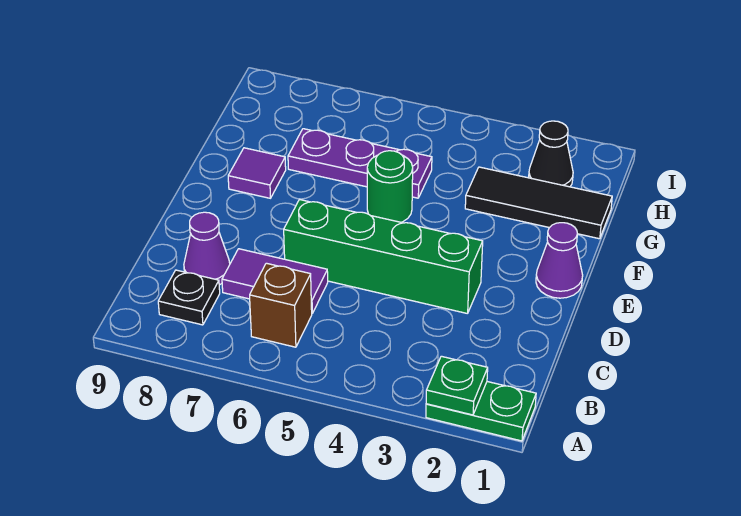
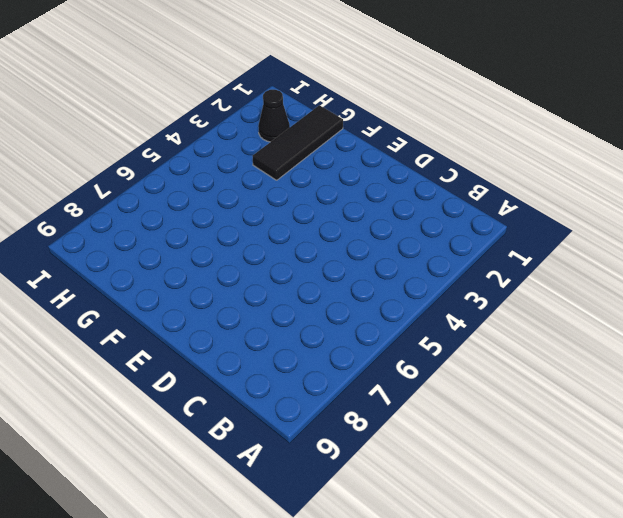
none -> green plate A1:A2 level 1
none -> brown brick B6 level 1
none -> black plate B8 level 1

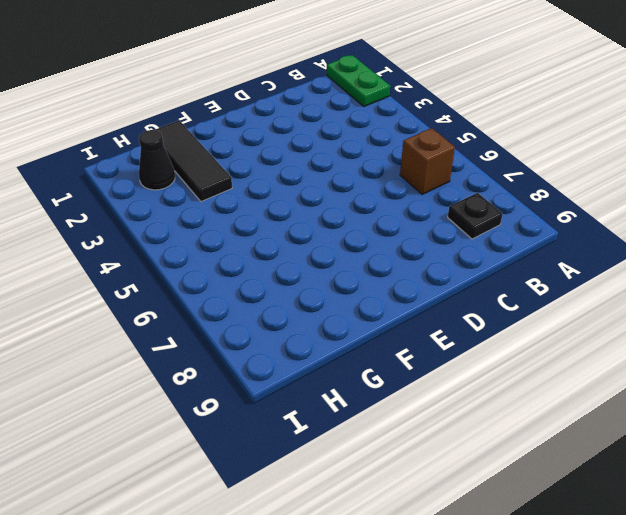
none -> purple tile C6:C7 level 1
none -> purple cone C8 level 1
none -> green brick D3:D6 level 1

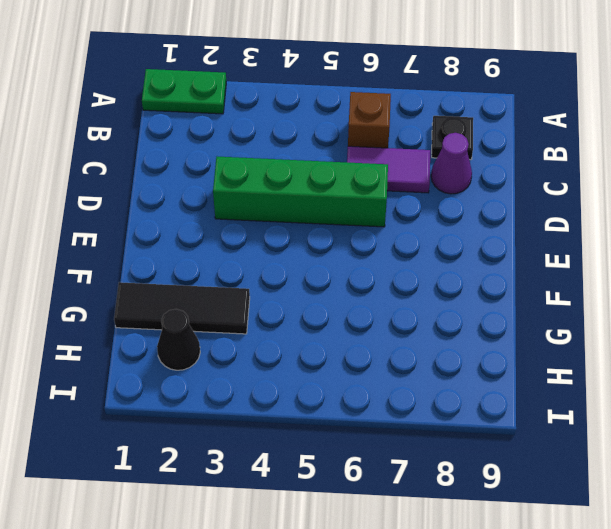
none -> purple cone E1 level 1
none -> green round brick F5 level 1
none -> purple tile F8 level 1

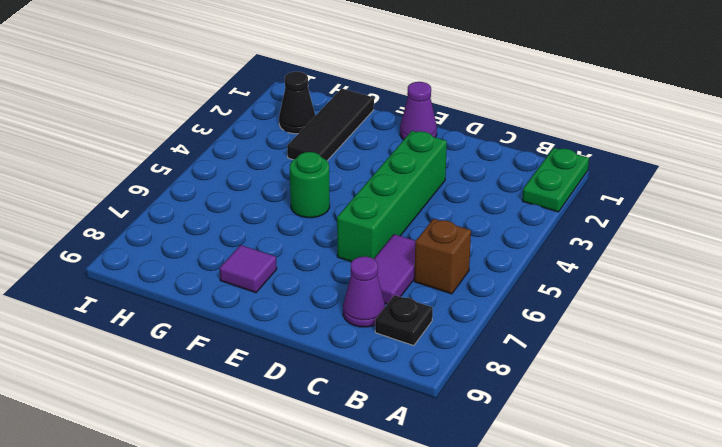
none -> purple plate G5:G7 level 1
none -> green plate A2 level 2

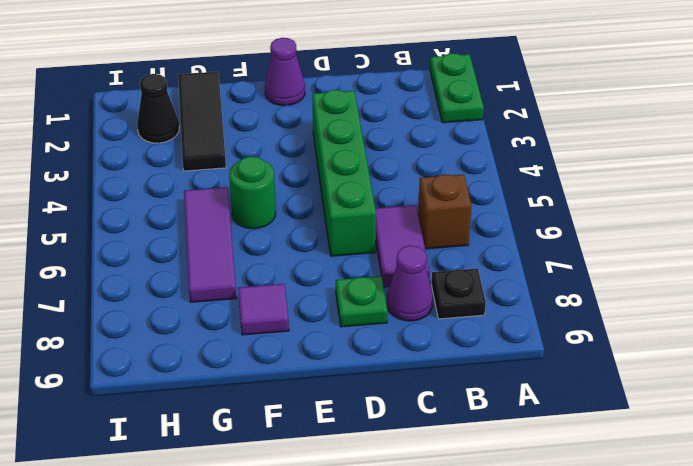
green plate D8 level 1 -> green plate A2 level 2
purple tile G5:G7 level 1 -> purple plate G5:G7 level 1

